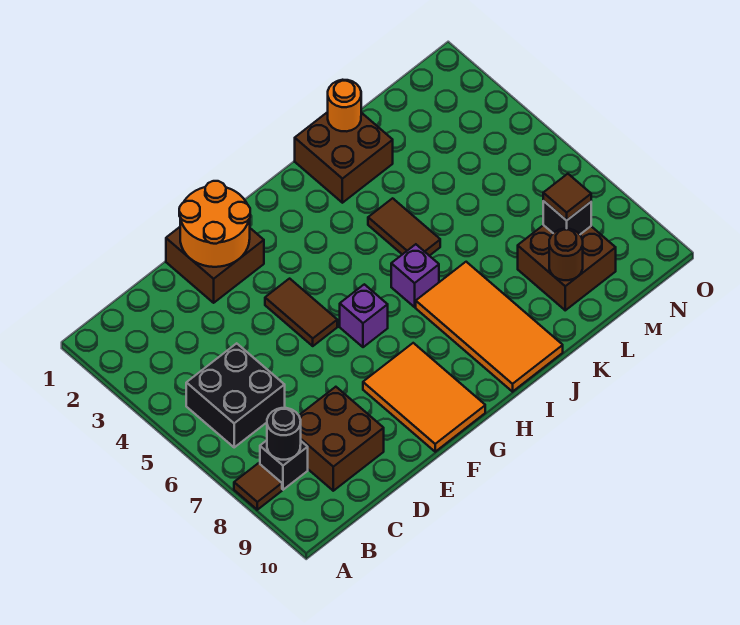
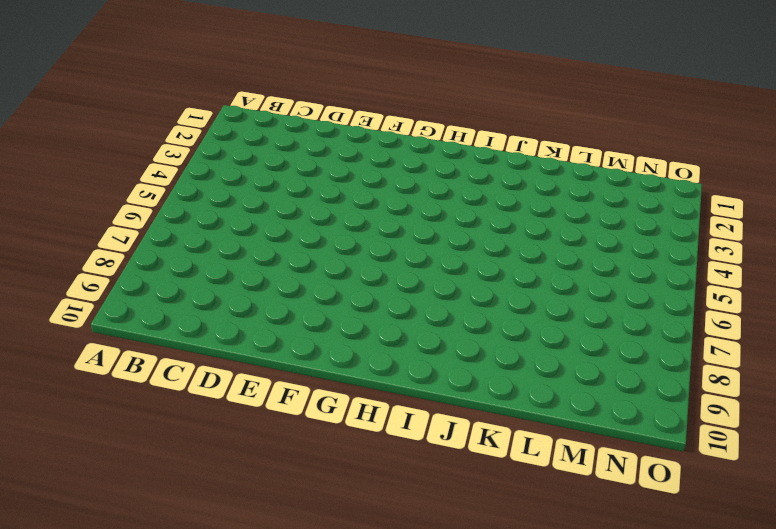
none -> brown tile A8 level 1
none -> black brick B5:C6 level 1
none -> black brick B8 level 1

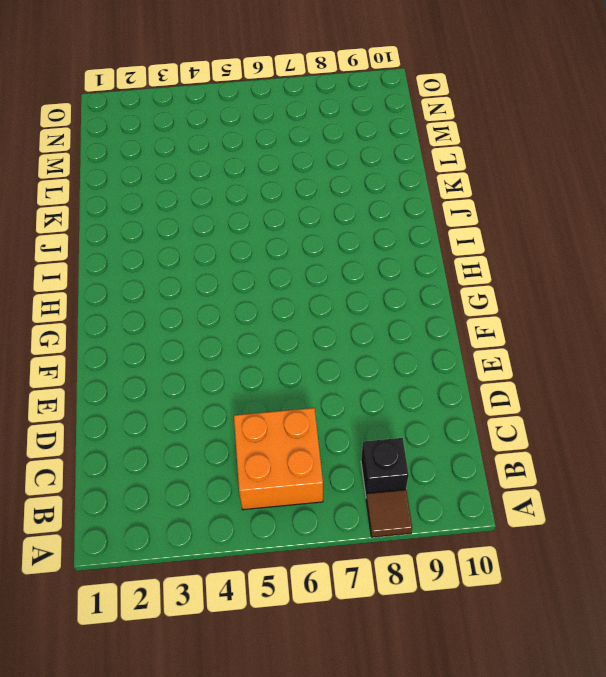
orange brick B5:C6 level 1 -> black brick B5:C6 level 1
none -> brown brick C8:D9 level 1
none -> brown brick E1:F2 level 1
none -> brown tile F4:F5 level 1

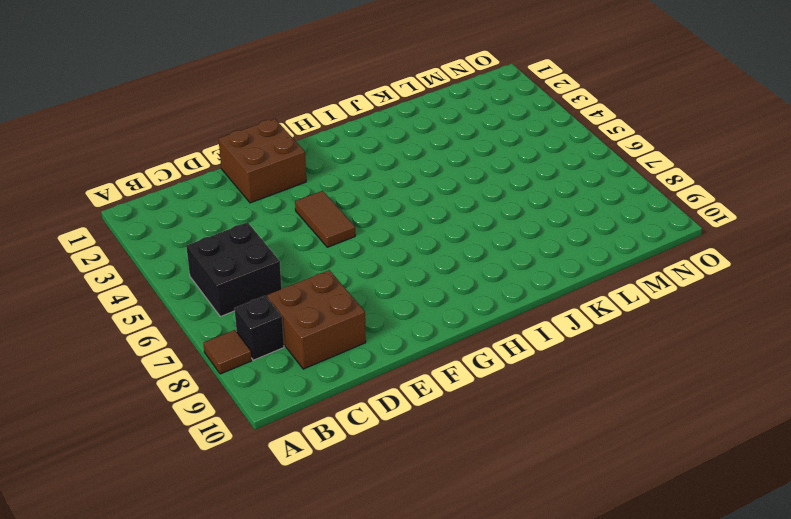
none -> orange tile F8:G10 level 1
none -> purple brick G6 level 1
none -> purple brick I6 level 1

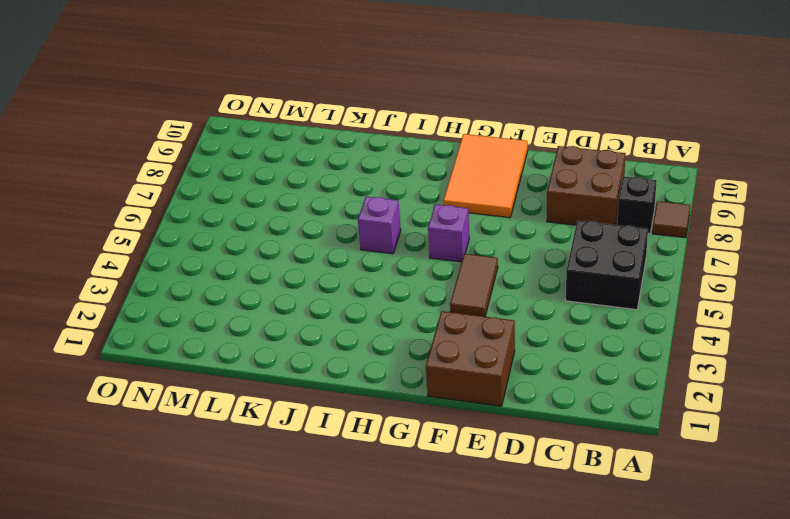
none -> orange tile I7:J10 level 1
none -> brown brick J1:K2 level 1
none -> brown tile J4:J5 level 1

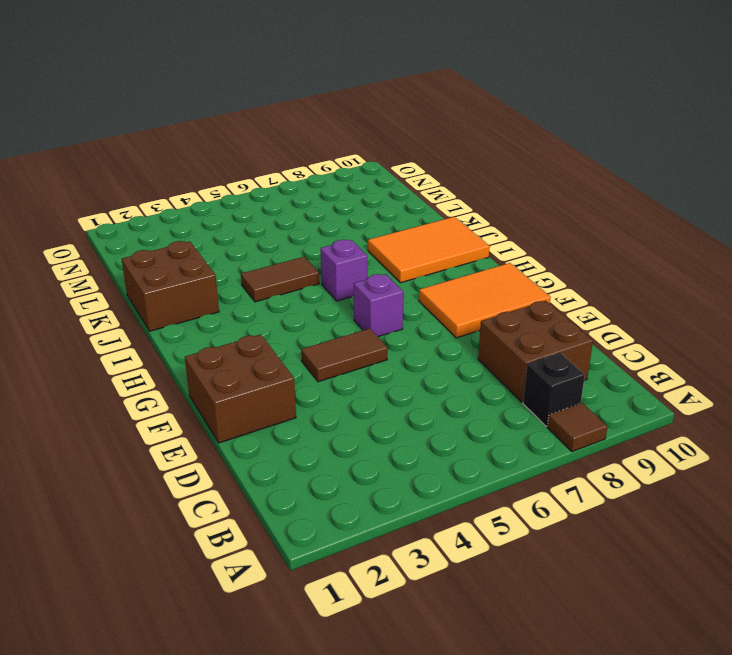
orange tile I8:J10 level 1 -> orange tile I7:J10 level 1
none -> black brick B5:C6 level 1
none -> brown brick L8:M9 level 1
none -> black round brick B8 level 2

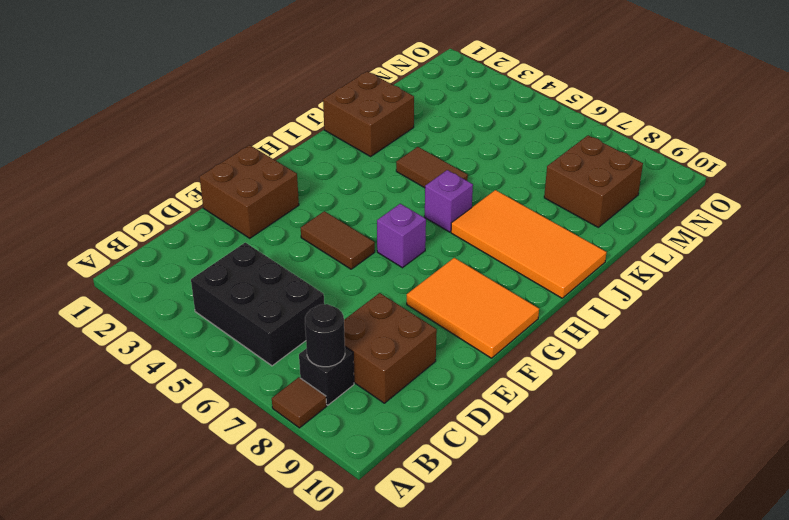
black brick B4:C6 level 1 -> black brick B5:C6 level 1
none -> orange round brick E1:F2 level 2
none -> orange round brick K1 level 2
none -> brown round brick L9 level 2

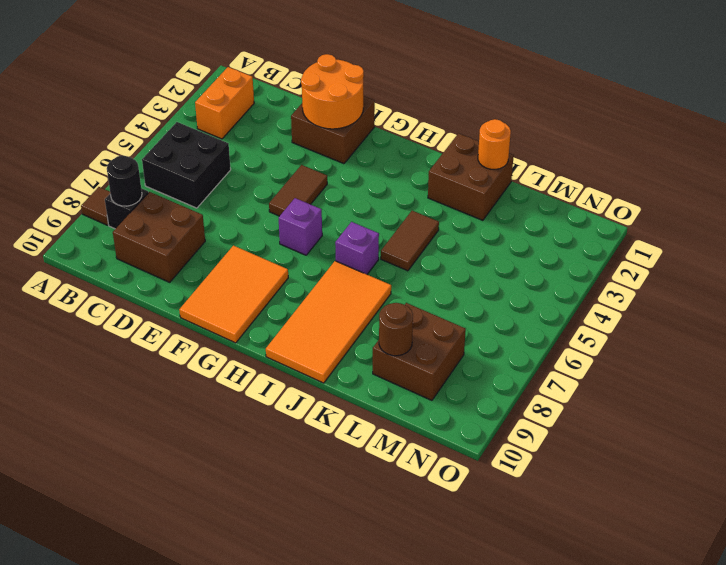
orange brick B2:B3 level 1 -> none
none -> black brick M8 level 2
none -> brown tile M8 level 3

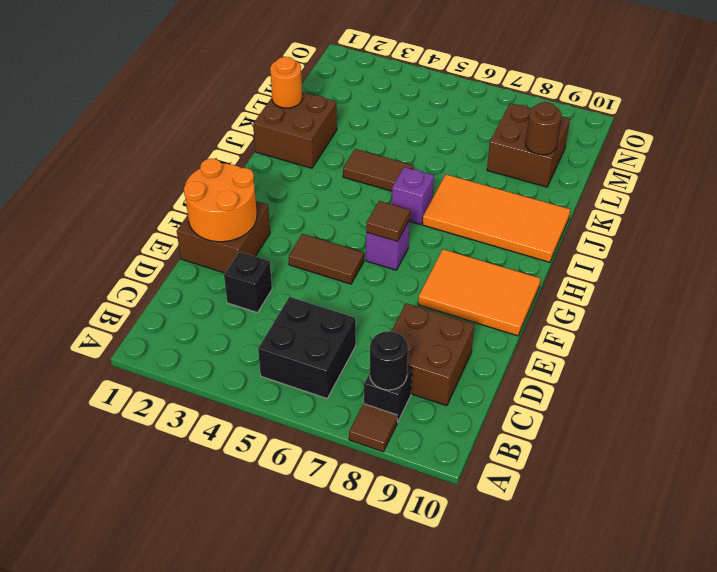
black brick D3 level 1 -> black brick M8 level 2
brown tile G6 level 2 -> brown tile M8 level 3

